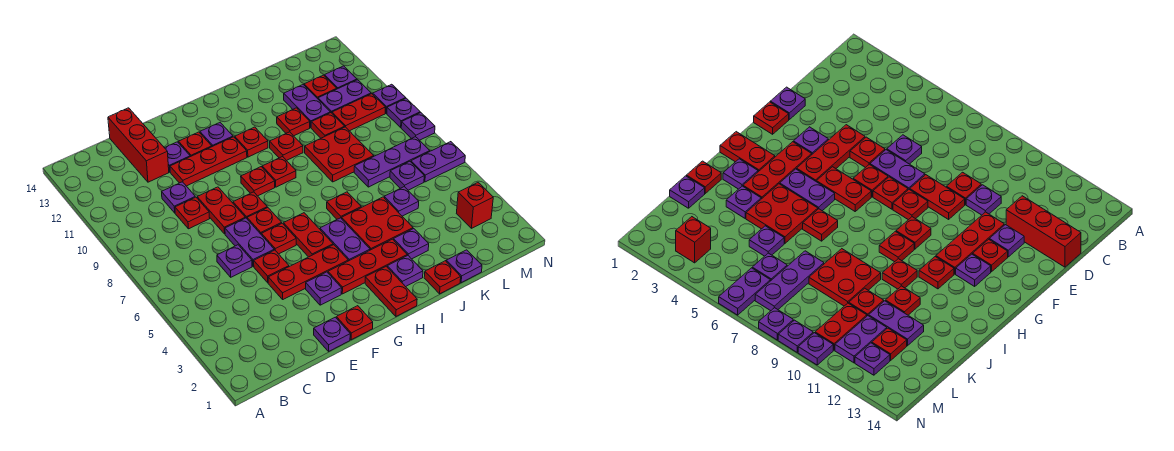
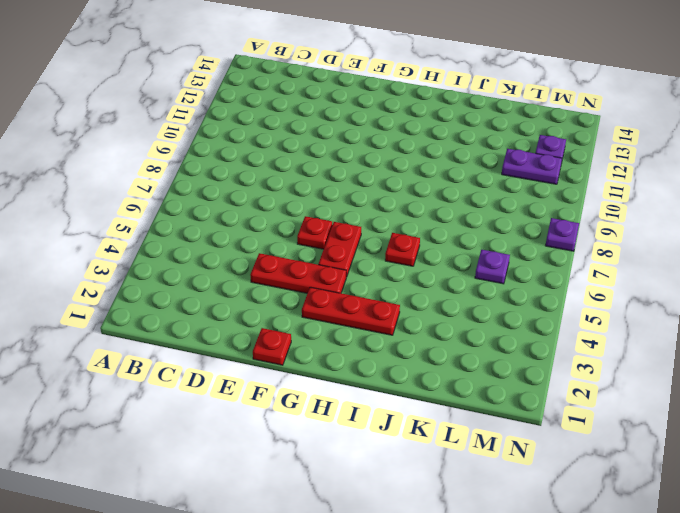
none -> purple plate D6 level 1
none -> red plate D9 level 1
none -> purple plate D10 level 1
none -> red brick D12:D14 level 1

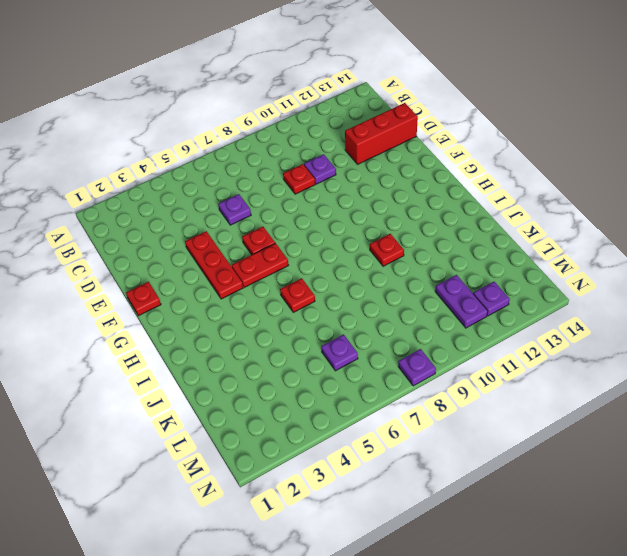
none -> purple plate E1 level 1
none -> red plate E5 level 1
none -> purple plate E6:E7 level 1
none -> red plate E8:E9 level 1

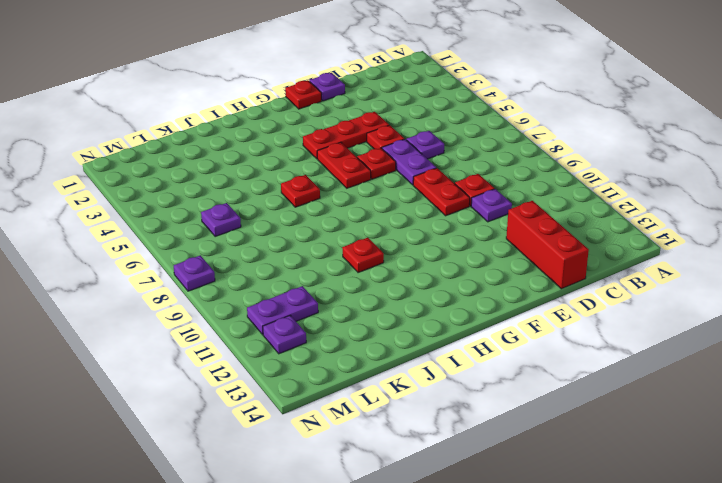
none -> red plate E11:G11 level 1
none -> purple plate E12 level 1
none -> purple plate F3 level 1
none -> red plate F7 level 1

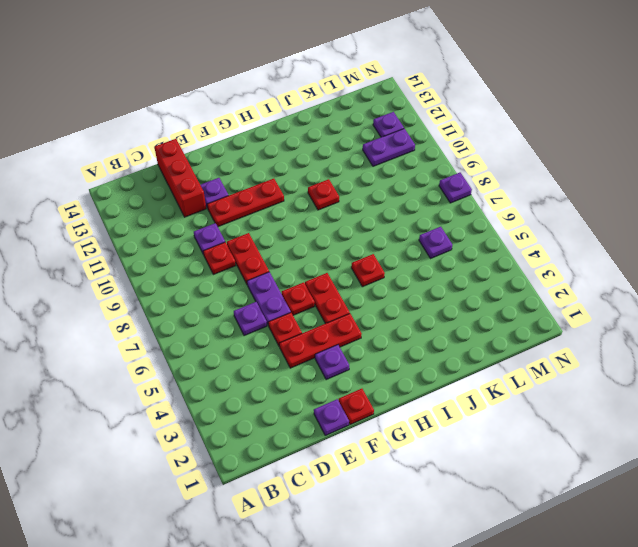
none -> red plate F7 level 1
none -> red plate F8 level 1
none -> red plate F12 level 1
none -> red plate G3:I3 level 1

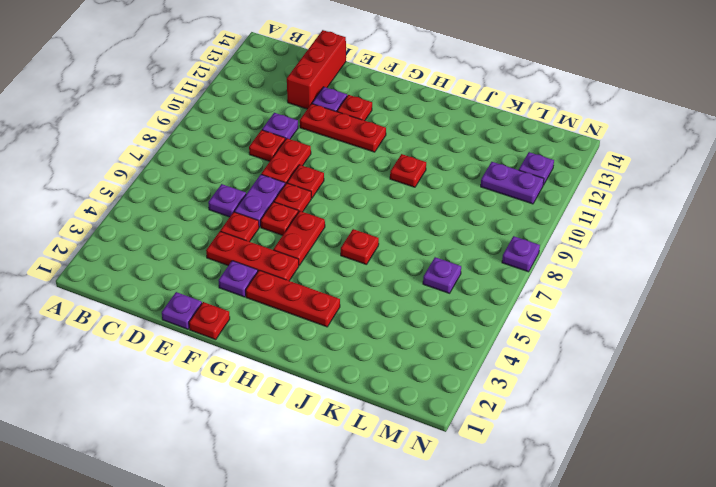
none -> red plate G9 level 1
none -> purple plate G12 level 1
none -> red plate H1:H2 level 1
none -> purple plate H4:H5 level 1

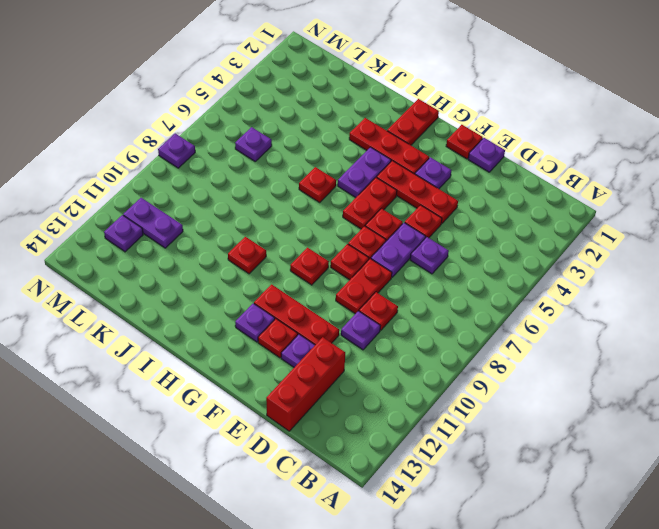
none -> red plate H9 level 1
none -> red plate H11 level 1
none -> purple plate I2 level 1
none -> red plate I4:J5 level 1

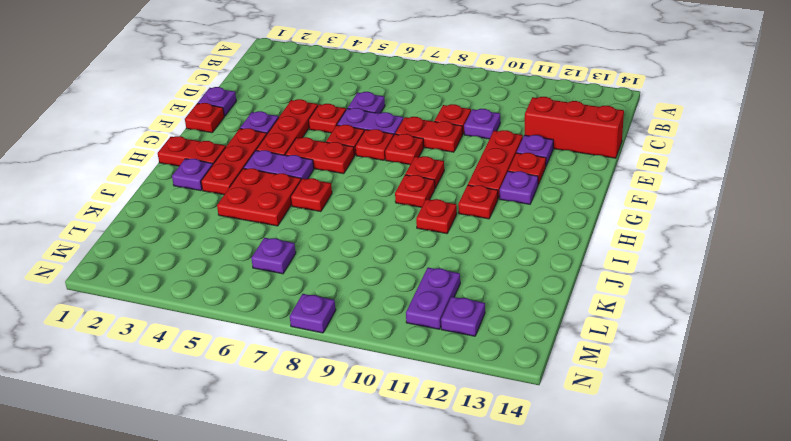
none -> red plate J1 level 1
none -> purple plate J3 level 1
none -> red plate J8:K9 level 1
none -> red plate J11 level 1

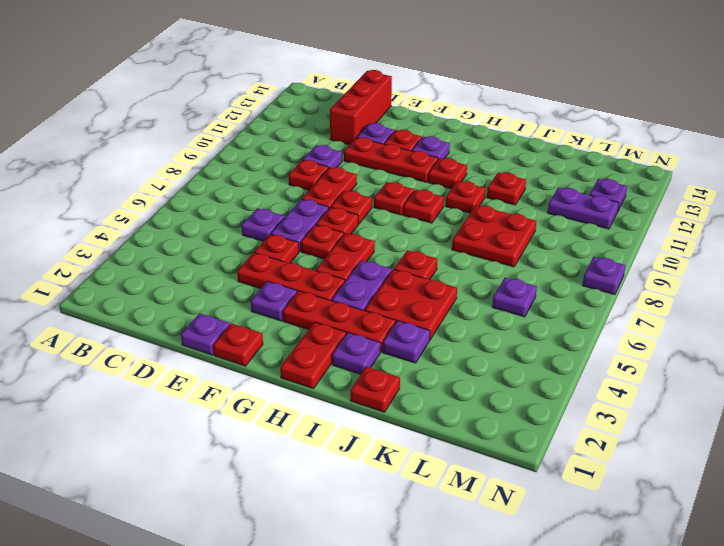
none -> purple plate K1 level 1
none -> purple plate K5 level 1
none -> purple plate K7:M7 level 1
none -> red plate K10 level 1

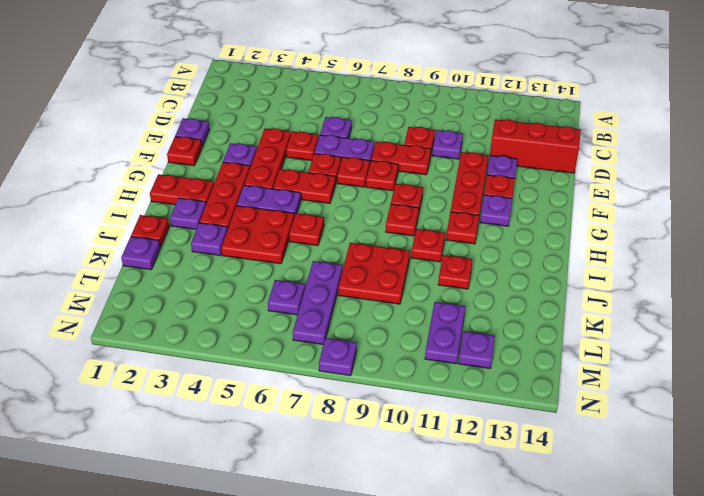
none -> purple plate K5 level 1
none -> red plate K10 level 1
none -> purple plate K11:K12 level 1
none -> red plate L10:M10 level 1

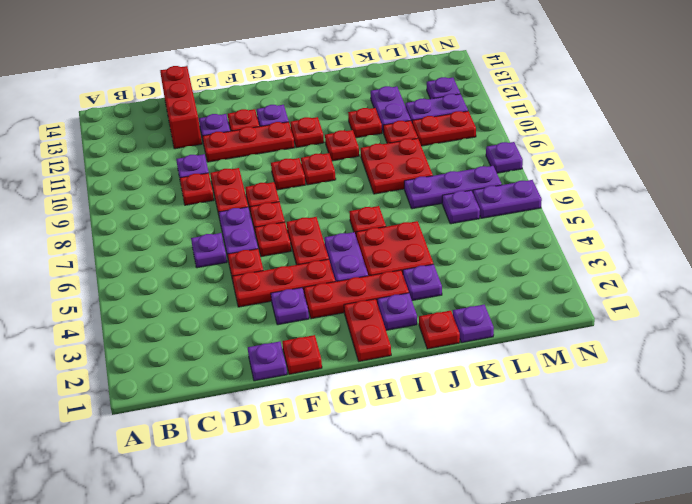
none -> purple plate K5 level 1
none -> red plate L12 level 1
none -> red brick M3 level 1
none -> purple plate N9 level 1

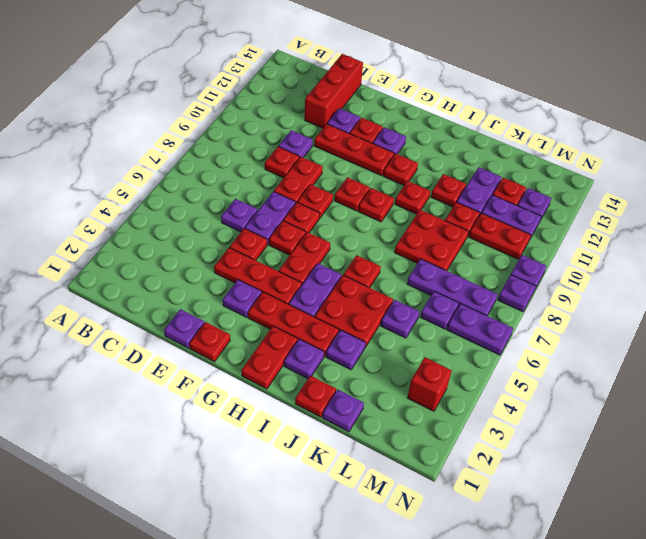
none -> purple plate N10 level 1

